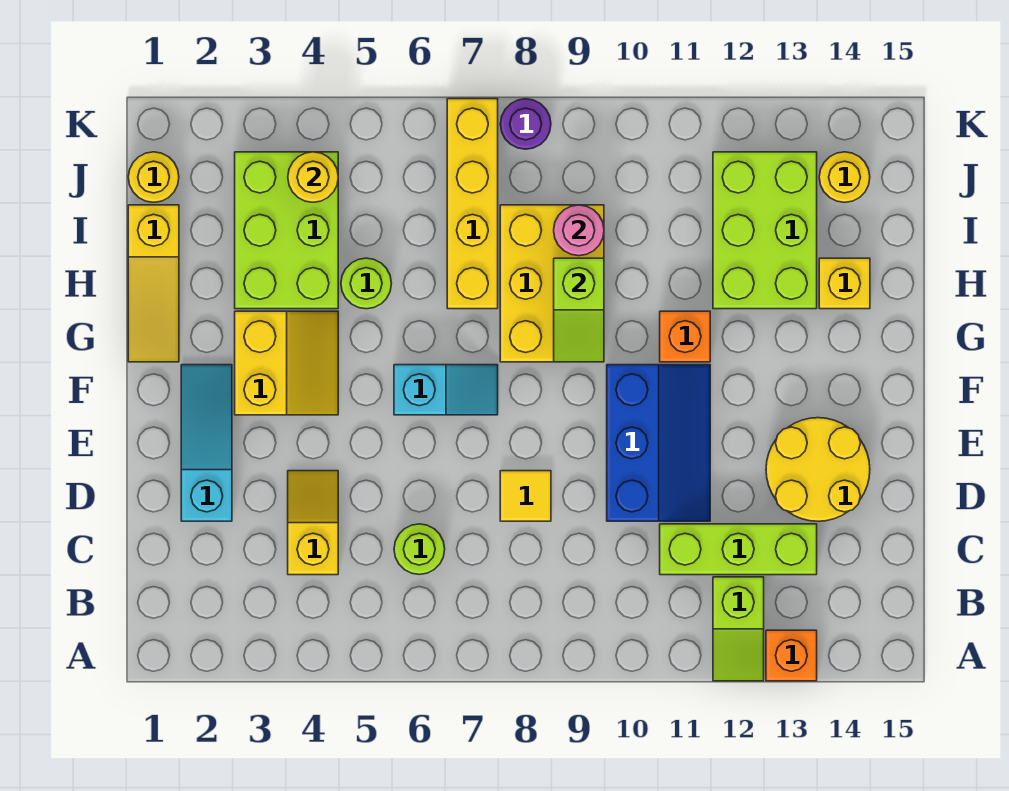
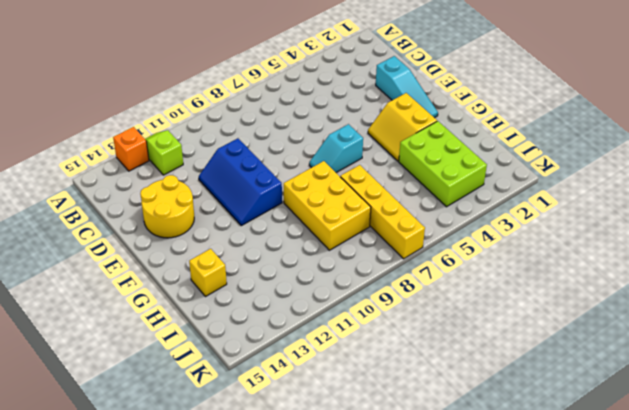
none -> yellow slope C4:D4 level 1 top C
none -> lime round brick C6 level 1
none -> lime brick C11:C13 level 1

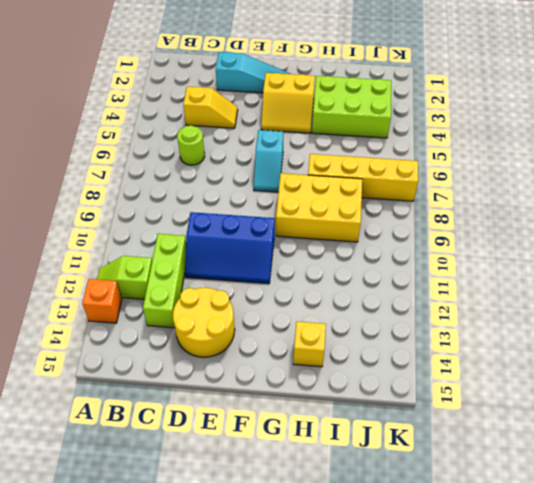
none -> yellow tile D8 level 1
none -> yellow slope G1:I1 level 1 top I
none -> orange brick G11 level 1

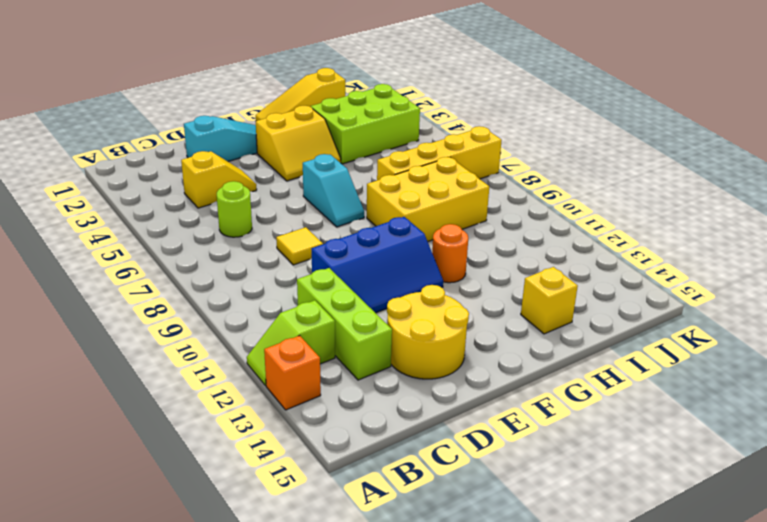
orange round brick G11 level 1 -> orange brick G11 level 1
none -> lime round brick H5 level 1
none -> lime brick H12:J13 level 1
none -> yellow round brick J1 level 1

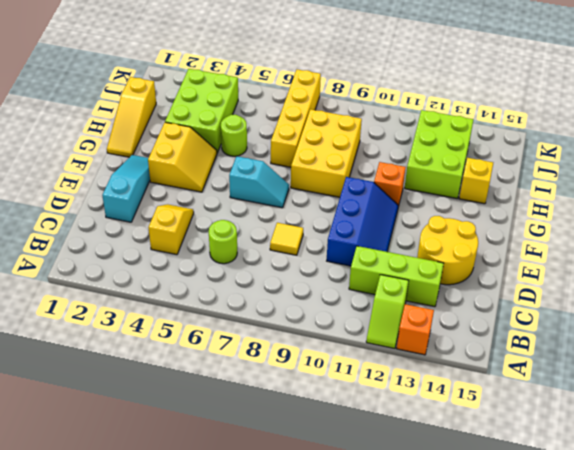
none -> yellow round brick J1 level 1
none -> yellow round brick J14 level 1
none -> purple round brick K8 level 1

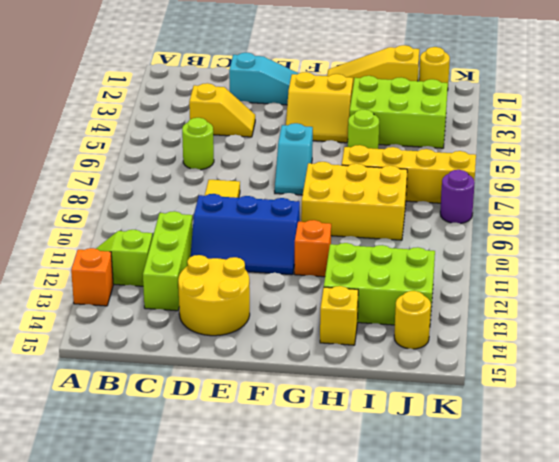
none -> lime slope G9:H9 level 2 top H
none -> pink round brick I9 level 2
none -> yellow round brick J4 level 2

